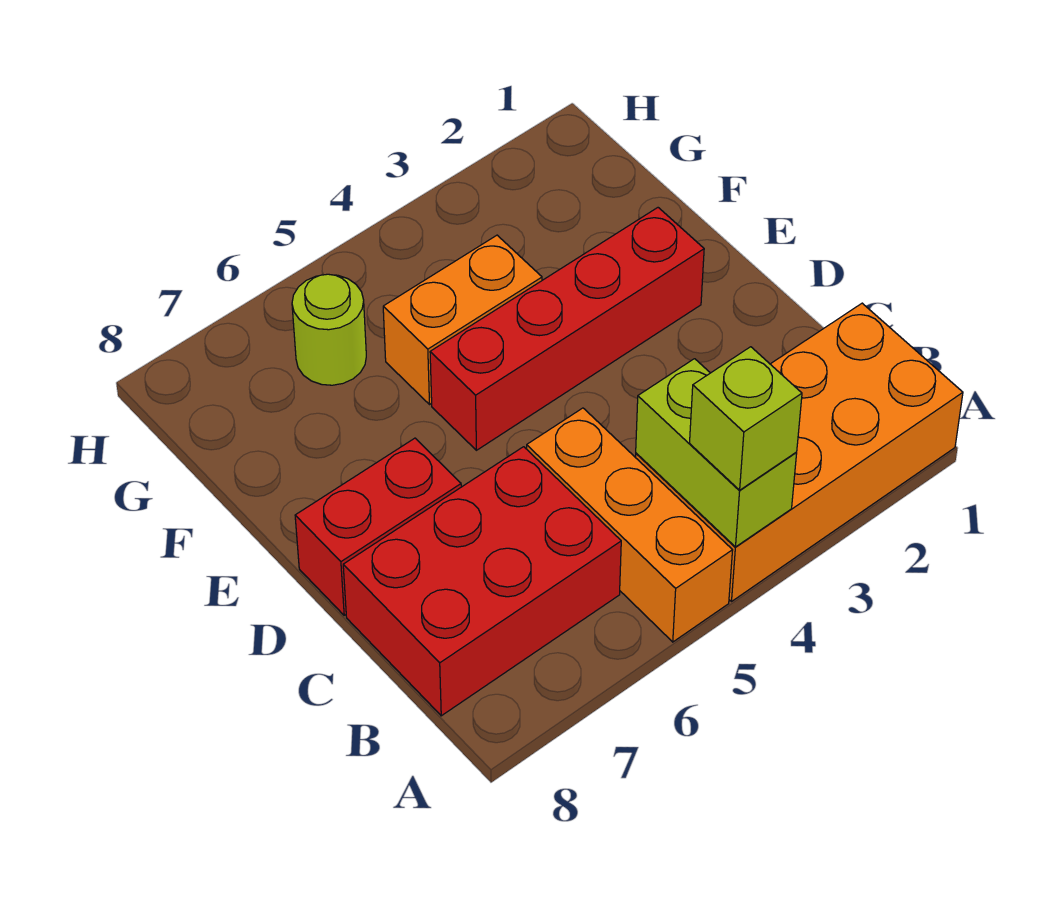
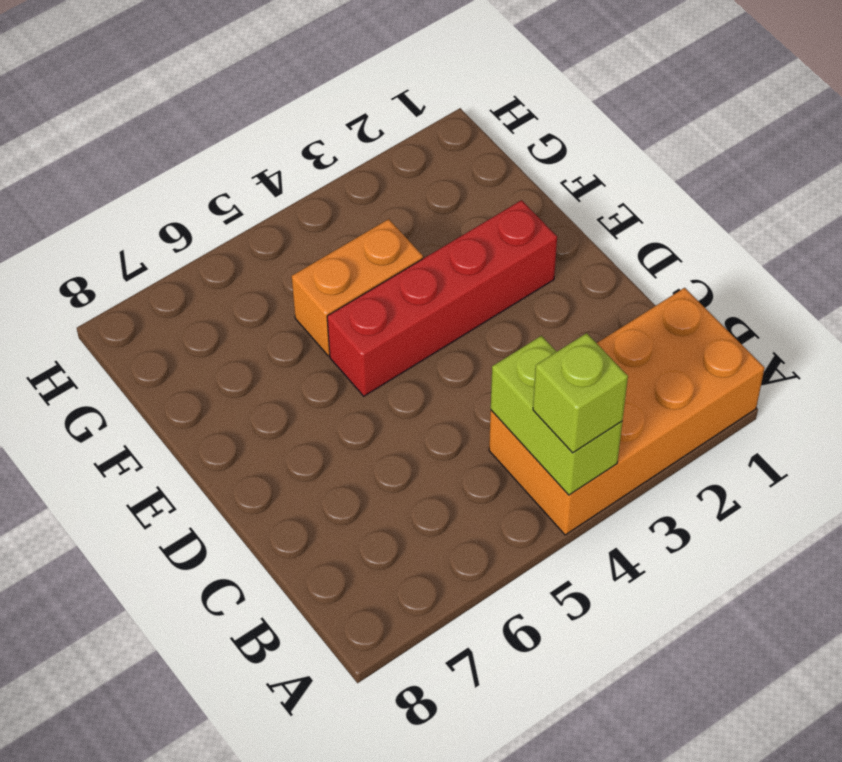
none -> orange brick A5:C5 level 1
none -> red brick B6:C8 level 1

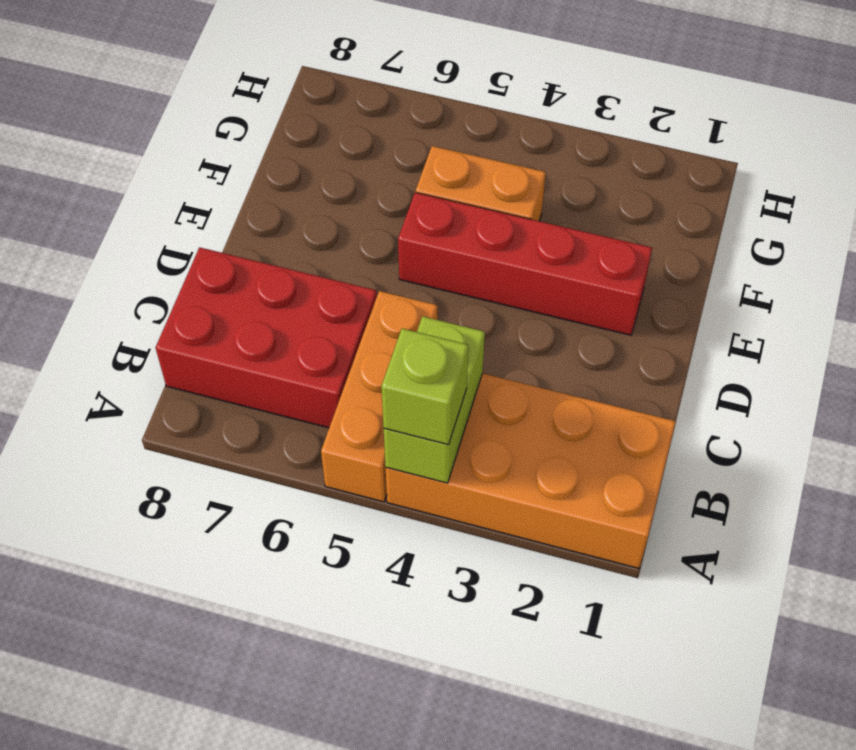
none -> red brick D7:D8 level 1
none -> lime round brick G6 level 1

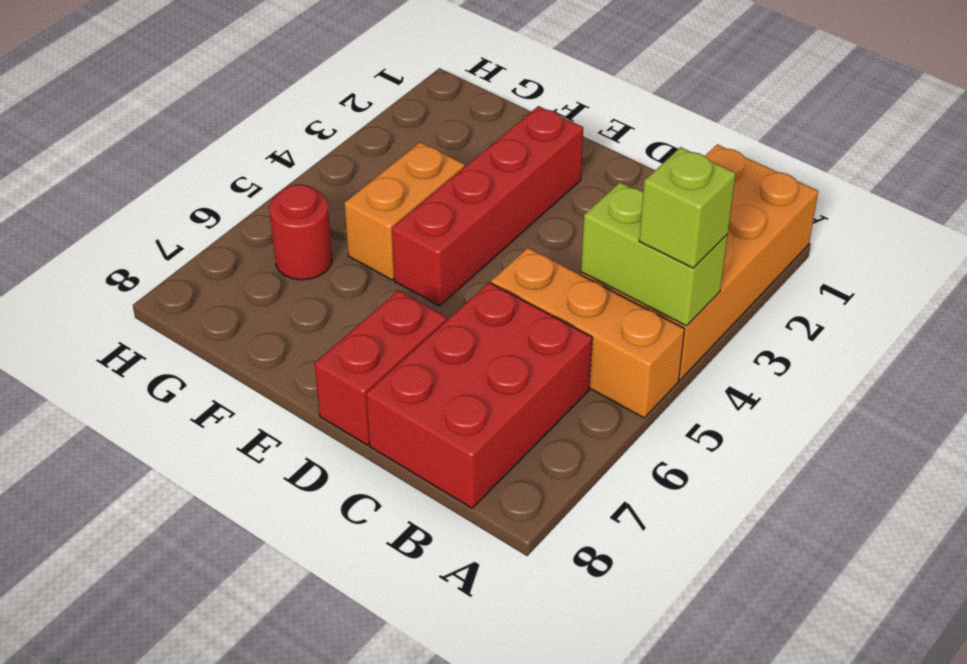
red round brick G6 level 1 -> lime round brick G6 level 1

